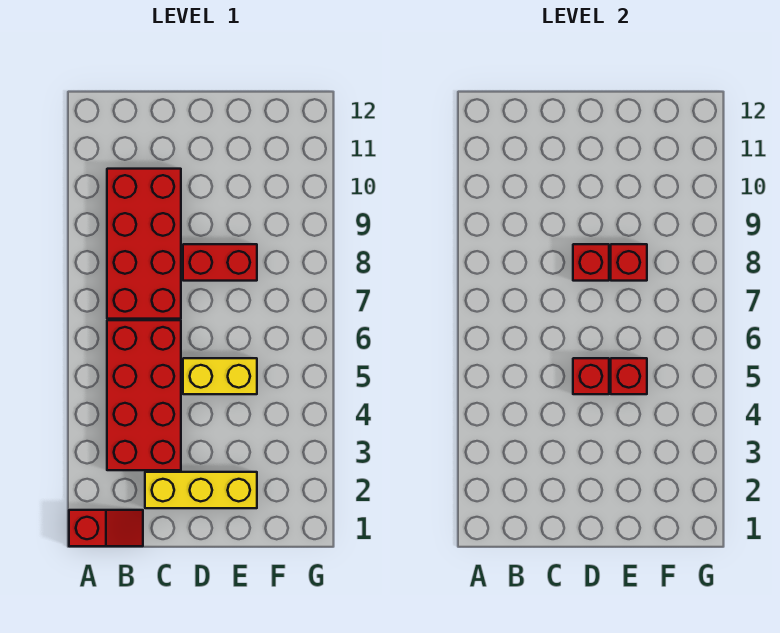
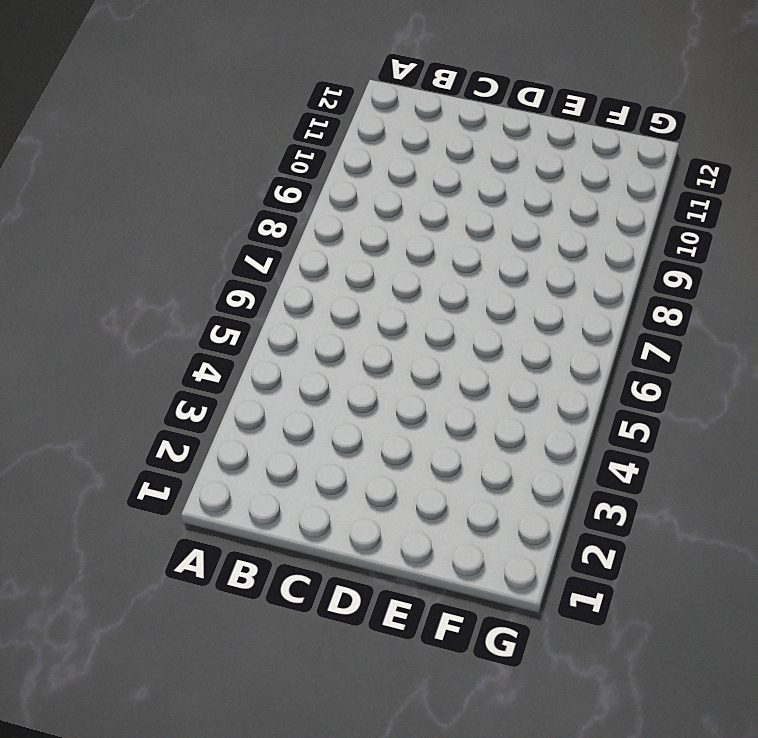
none -> red slope A1:B1 level 1 top A
none -> red brick B3:C6 level 1

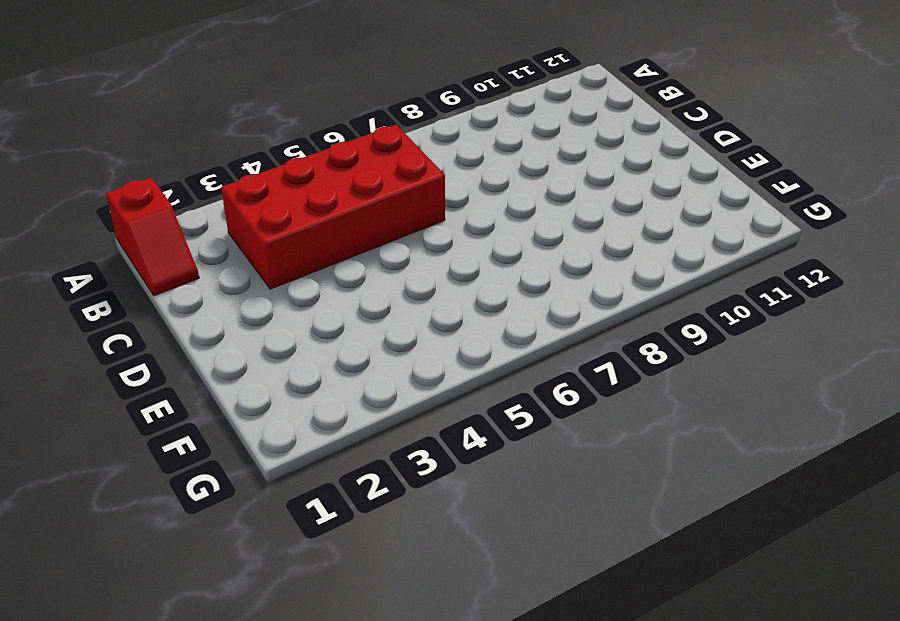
none -> red brick B7:C10 level 1
none -> yellow brick C2:E2 level 1

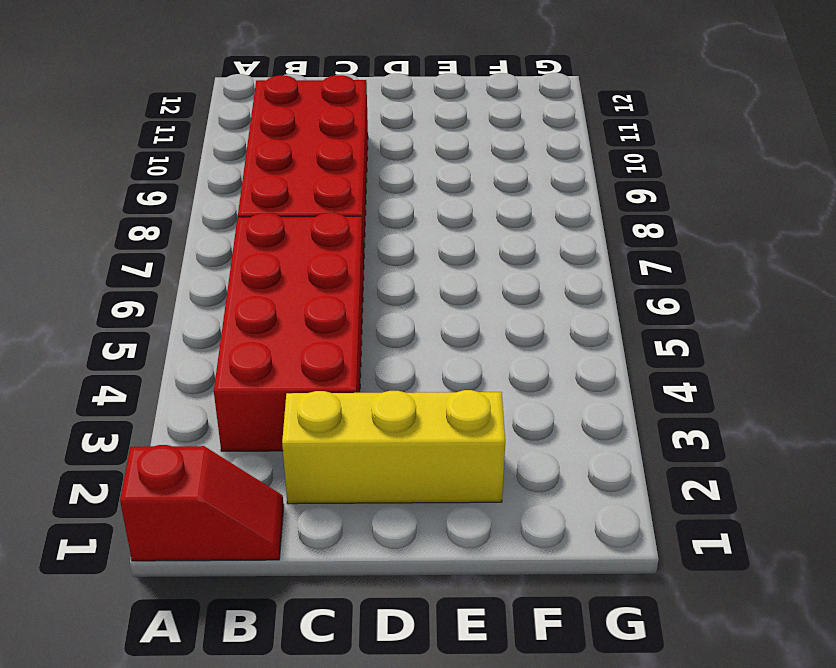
none -> yellow brick D5:E5 level 1
none -> red brick D8:E8 level 1

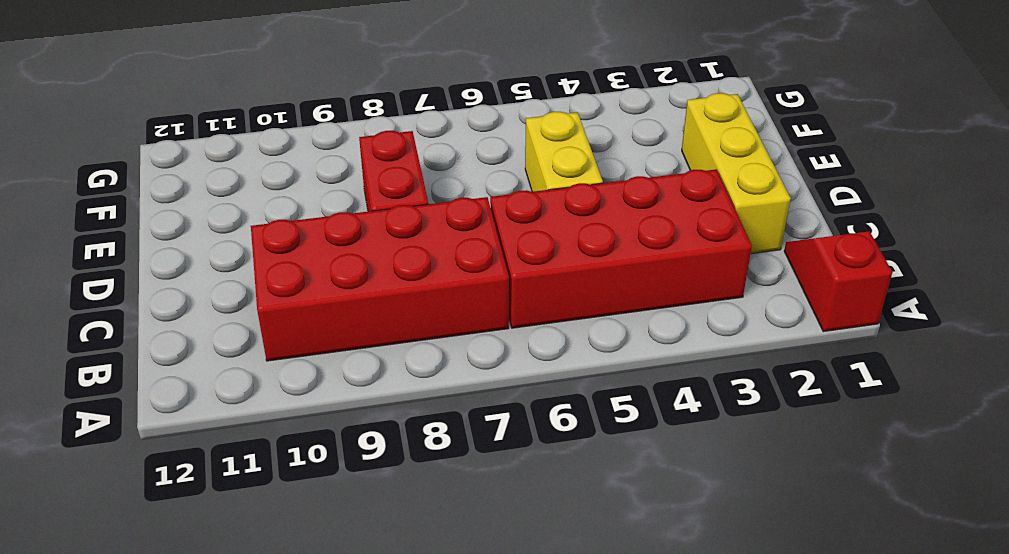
none -> red brick D5 level 2
none -> red brick D8 level 2

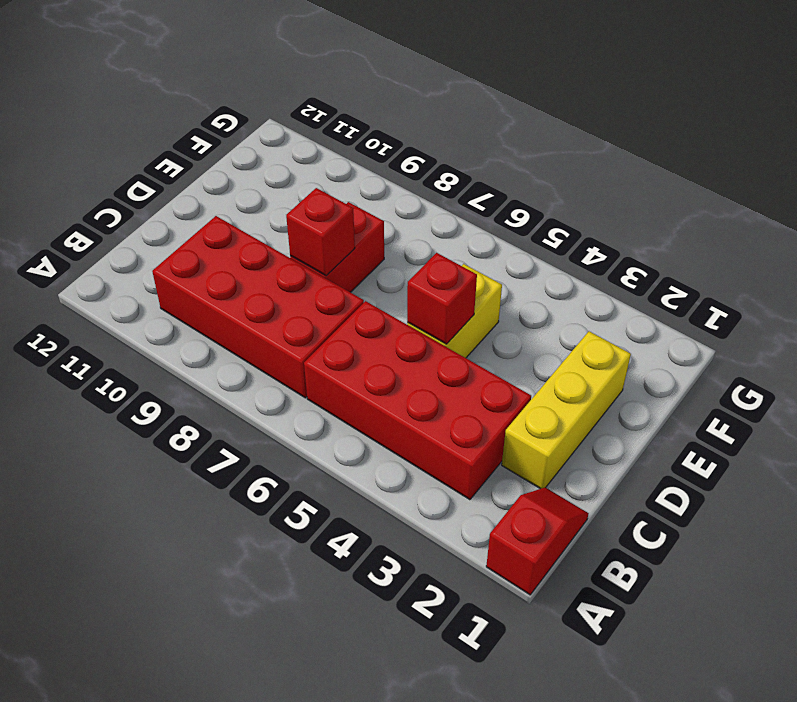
none -> red brick E5 level 2
none -> red brick E8 level 2

